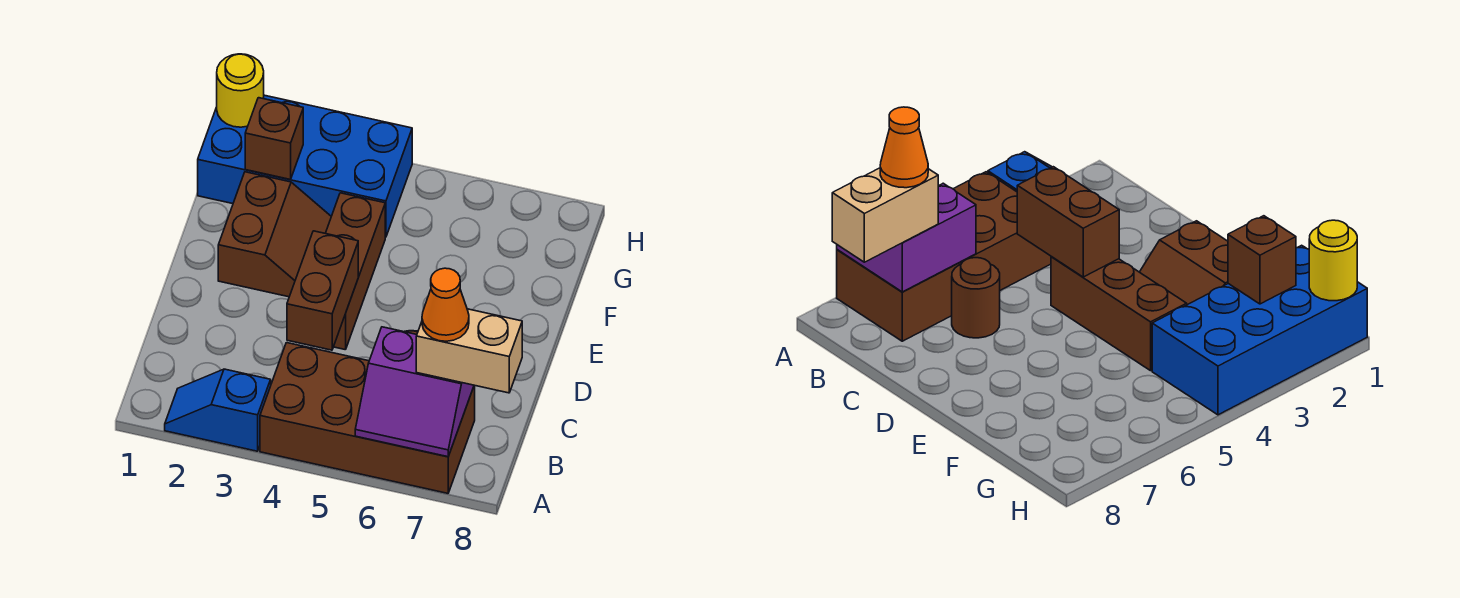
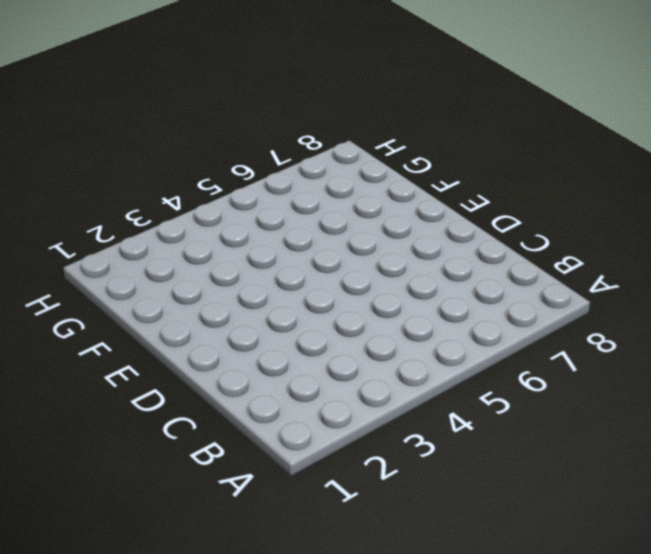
none -> blue slope A2:A3 level 1 top 3
none -> brown brick A4:B7 level 1
none -> brown round brick C6 level 1

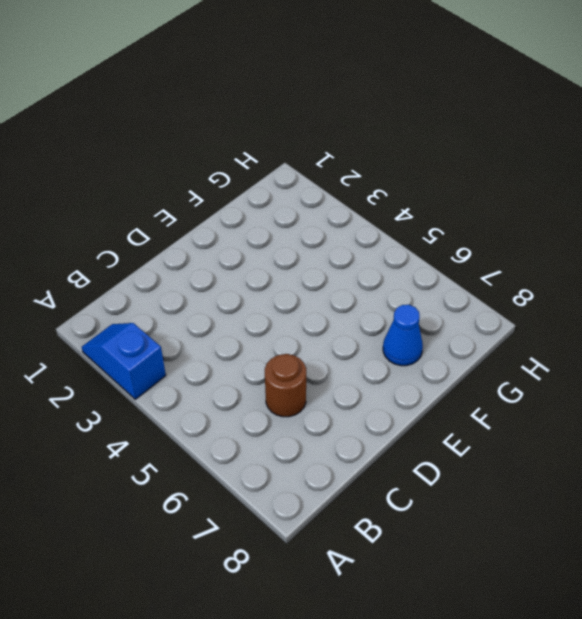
blue cone F7 level 1 -> none
none -> brown brick A4:B7 level 1
none -> brown brick D4:F4 level 1
none -> brown slope E2:F3 level 1 top 2

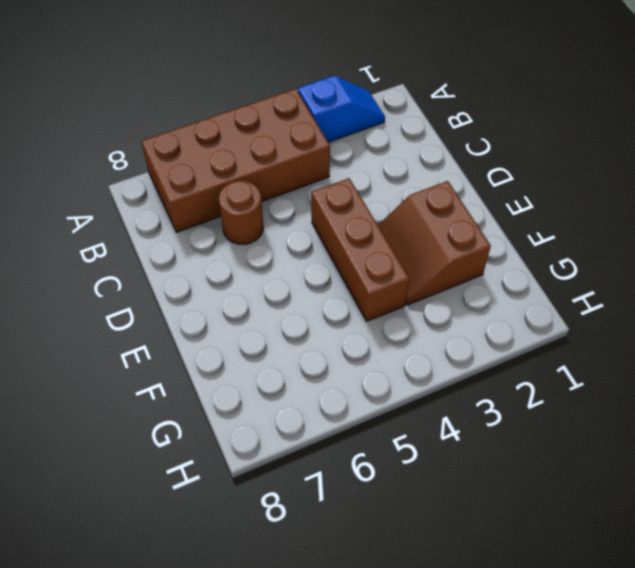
none -> blue brick G1:H4 level 1
none -> purple slope A6:B7 level 2 top B
none -> brown brick C4:D4 level 2

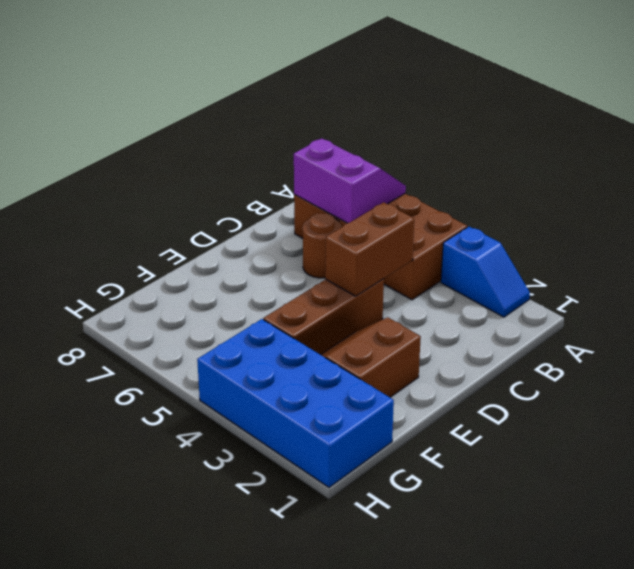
none -> brown brick G2 level 2
none -> yellow round brick H1 level 2
none -> tan brick B7:B8 level 3

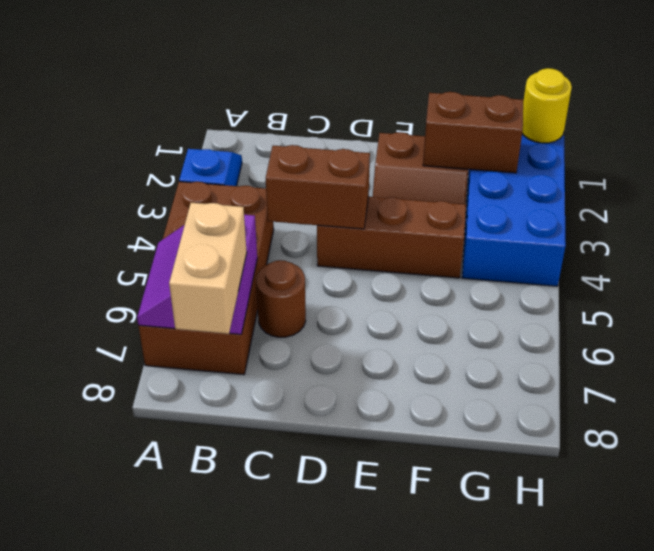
brown brick F2:G2 level 2 -> brown brick G2 level 2
none -> orange cone B7 level 4

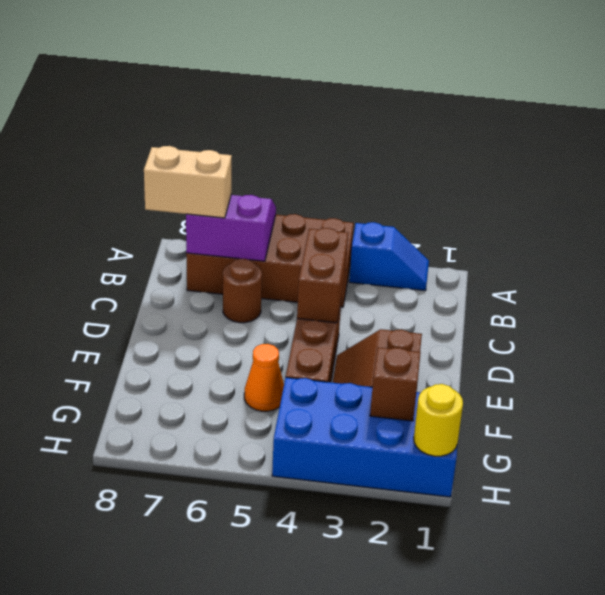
orange cone F5 level 1 -> orange cone B7 level 4

